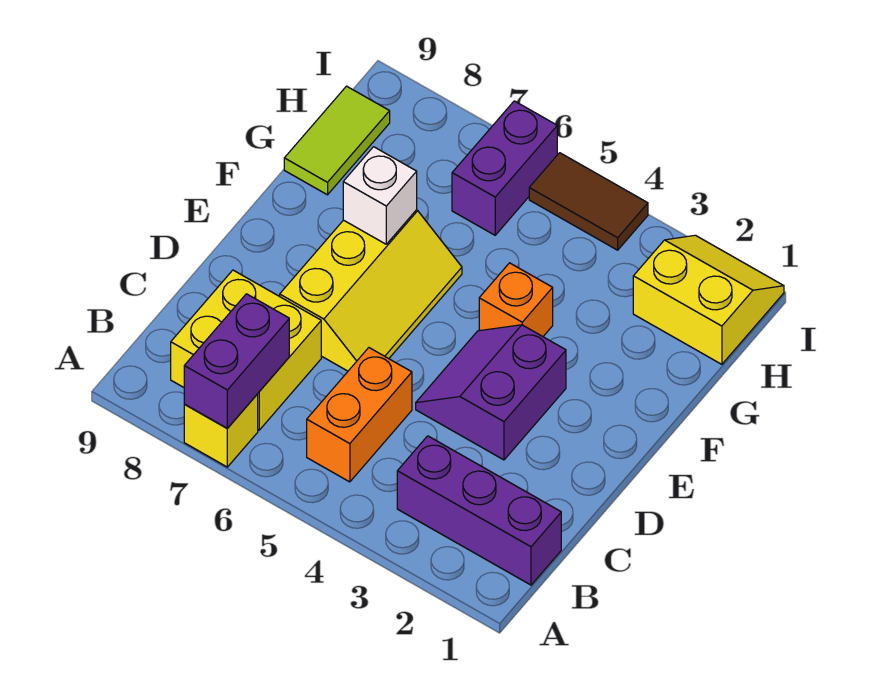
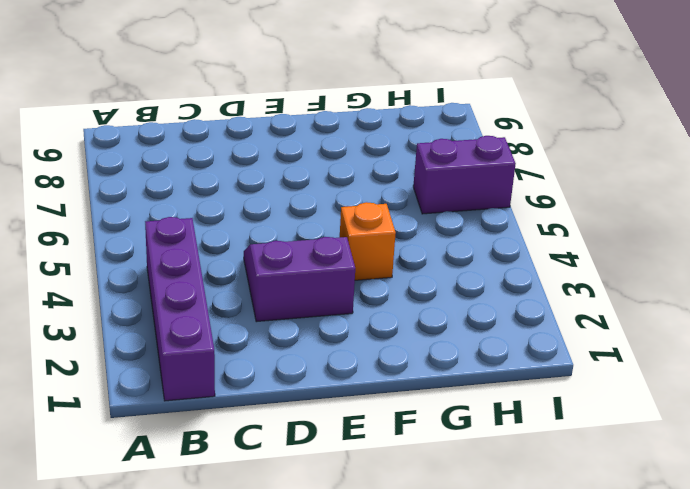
purple brick B1:B4 level 1 -> purple brick B1:B3 level 1
none -> yellow brick A7 level 1
none -> orange brick B5:C5 level 1
none -> yellow brick B7:C8 level 1

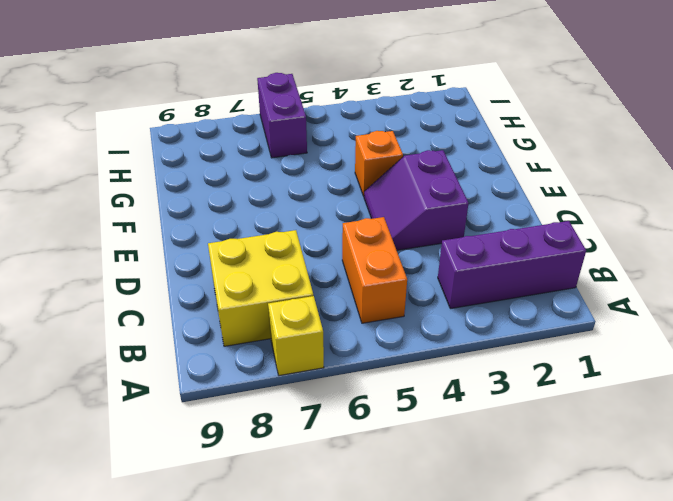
none -> yellow slope D6:F7 level 1 top 7
none -> lime tile G9:H9 level 1
none -> yellow slope H1:I2 level 1 top H

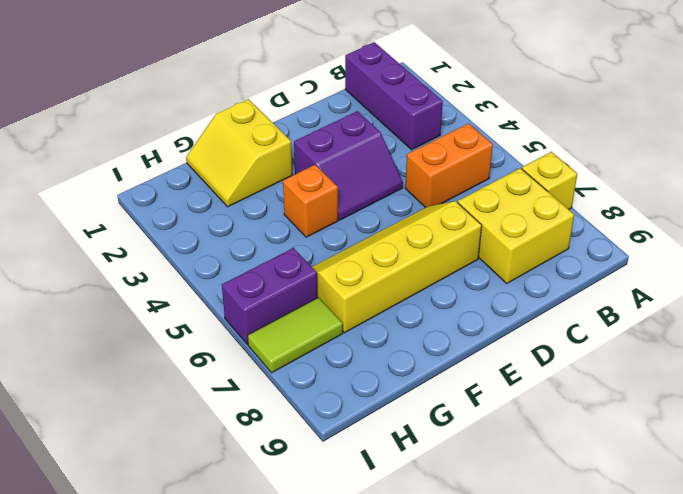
yellow slope D6:G7 level 1 top 7 -> yellow slope D6:F7 level 1 top 7
yellow slope F1:G2 level 1 top F -> yellow slope H1:I2 level 1 top H
lime tile H7:I7 level 1 -> lime tile G9:H9 level 1
none -> brown tile I4:I5 level 1
none -> purple brick A7:B7 level 2
none -> white brick F7 level 2

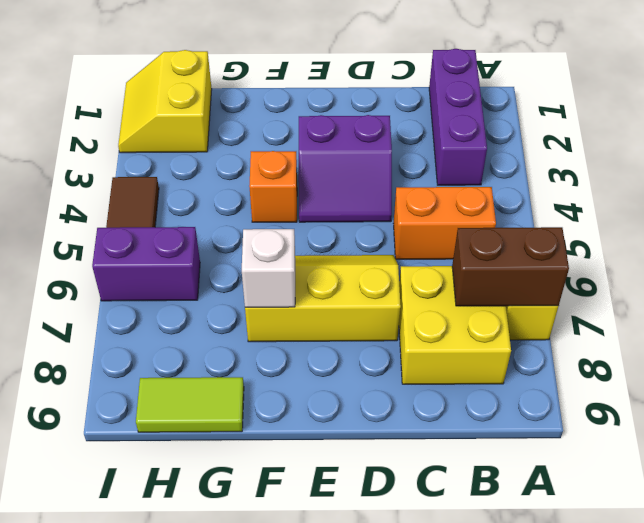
brown brick A7:B7 level 2 -> purple brick A7:B7 level 2

